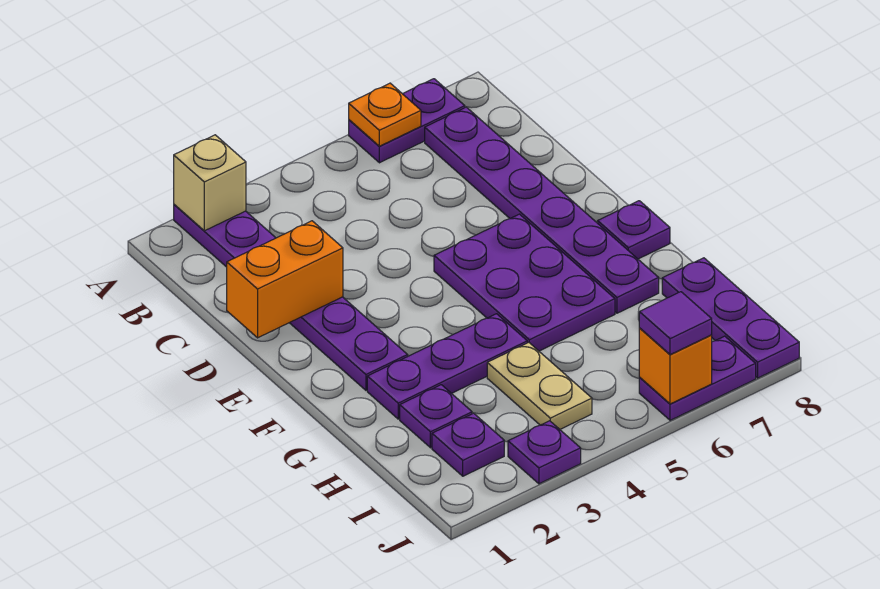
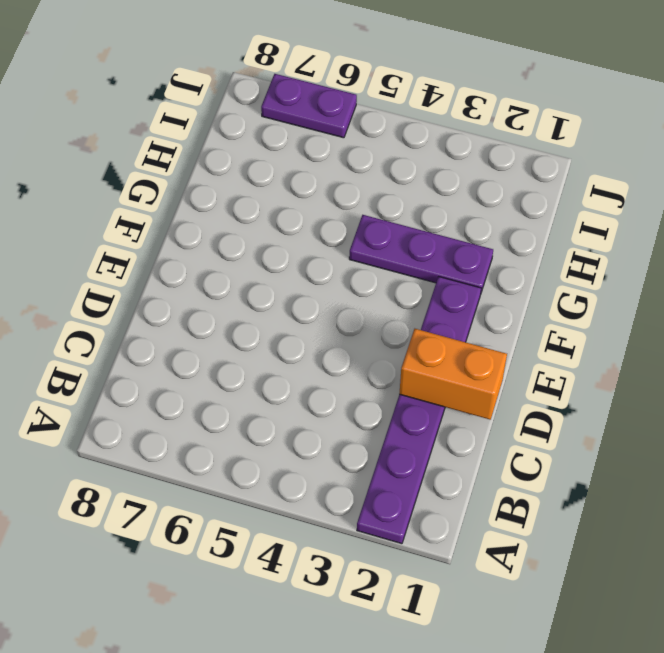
none -> purple plate A6:A7 level 1
none -> purple plate B7:G7 level 1
none -> purple plate E5:G6 level 1

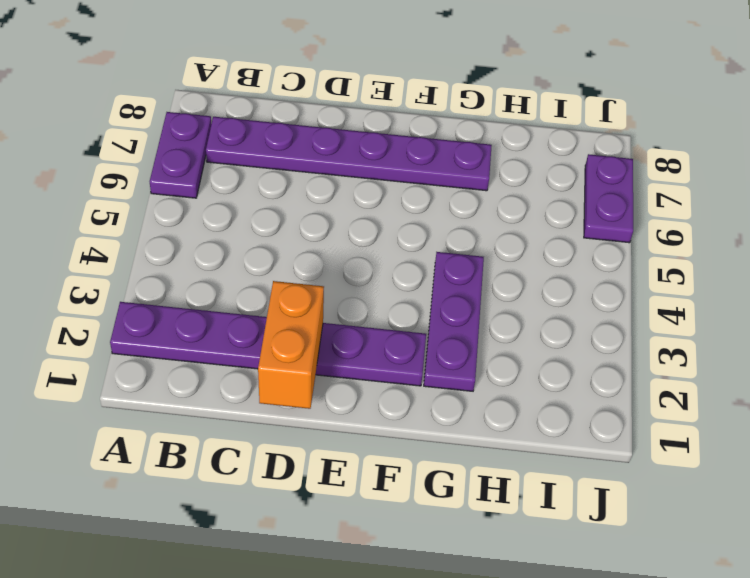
none -> purple plate E5:G6 level 1
none -> purple plate F8 level 1
none -> purple plate H2 level 1

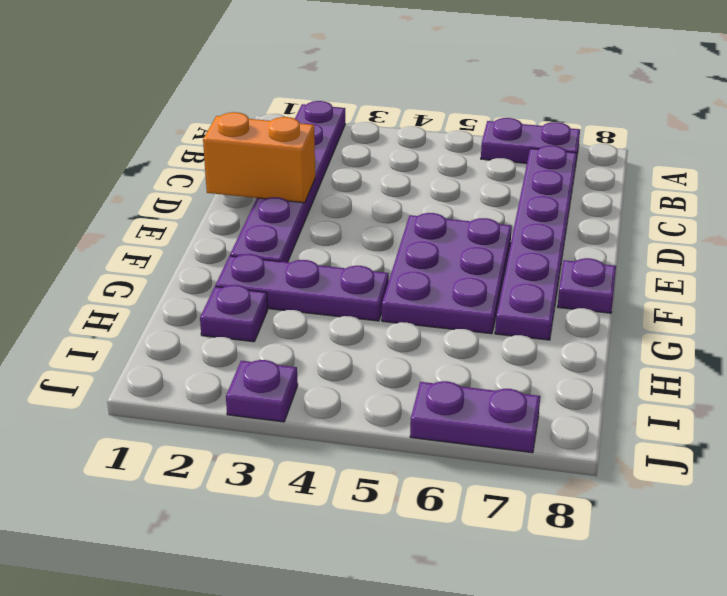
none -> tan plate H4:I4 level 1
none -> purple plate H8:J8 level 1
none -> purple plate I2 level 1

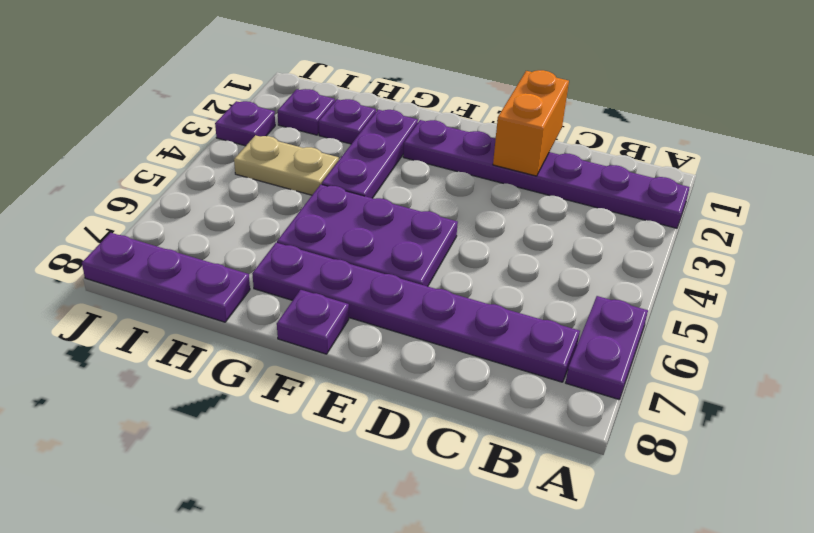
none -> purple plate J6:J7 level 1
none -> tan brick A2 level 2
none -> orange plate A6 level 2

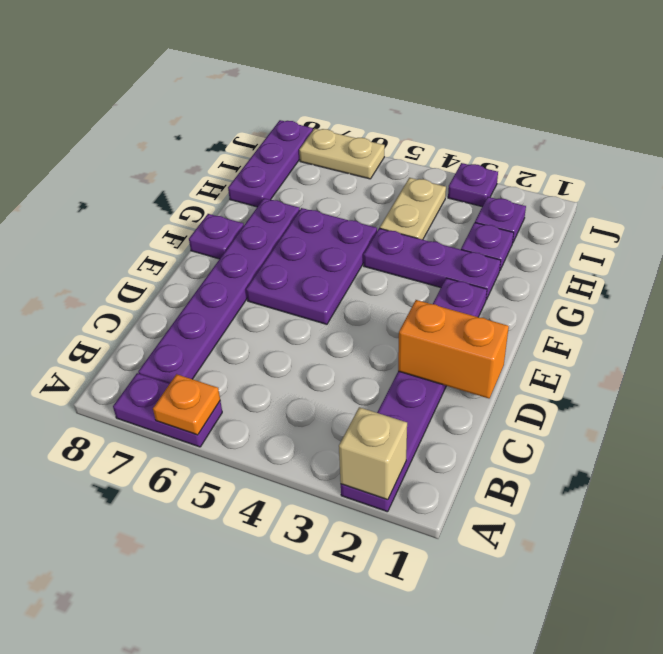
tan plate J6:J7 level 1 -> purple plate J6:J7 level 1
none -> orange brick J6 level 2
none -> purple tile J6 level 3

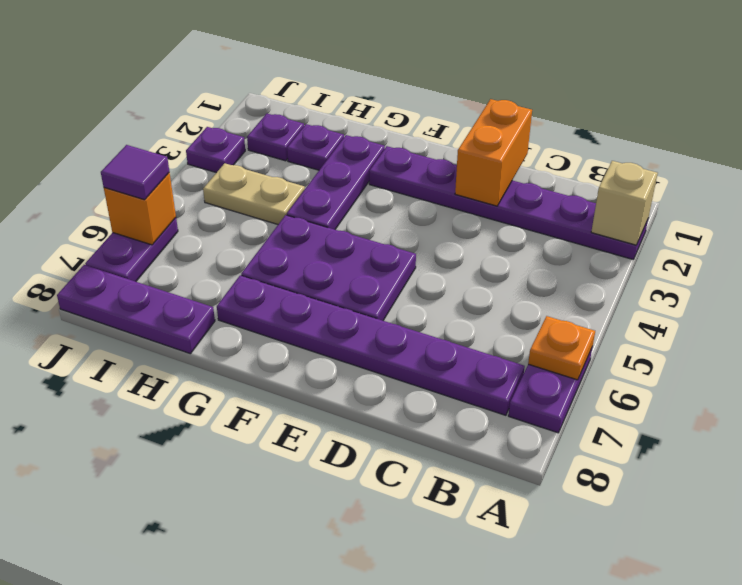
none -> purple plate F8 level 1

